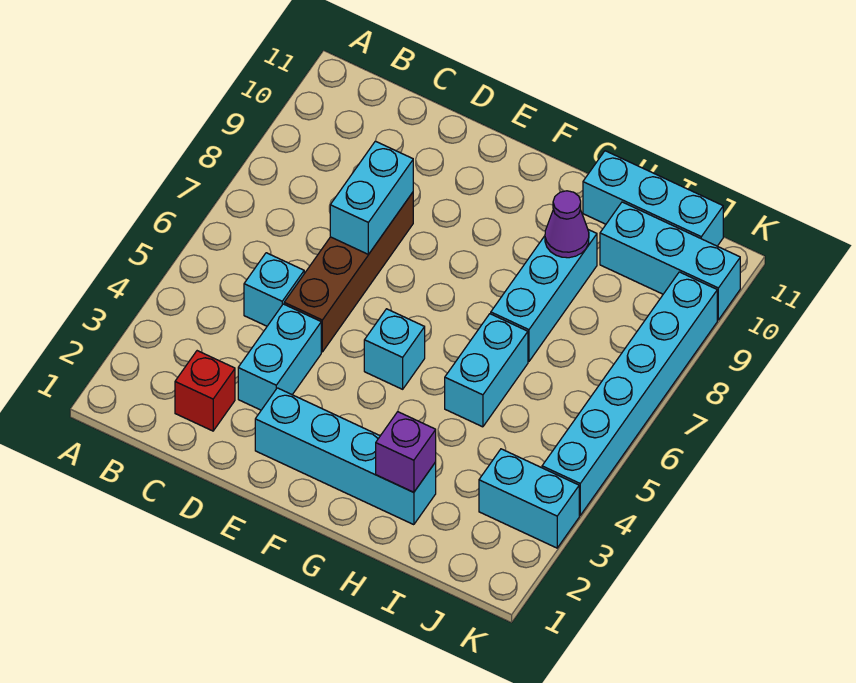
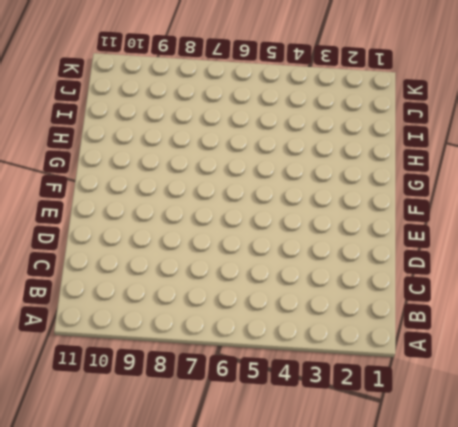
none -> red brick C2 level 1
none -> cyan brick C5 level 1
none -> cyan brick D3:D4 level 1

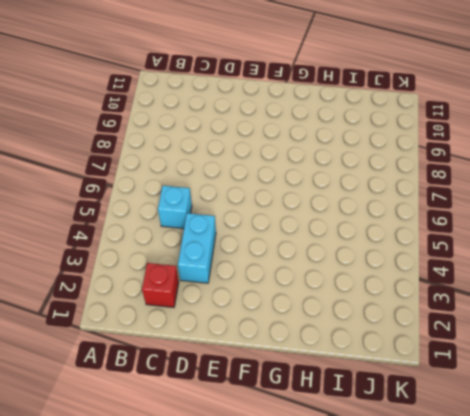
none -> brown brick D5:D8 level 1
none -> cyan brick E2:H2 level 1
none -> cyan brick F5 level 1

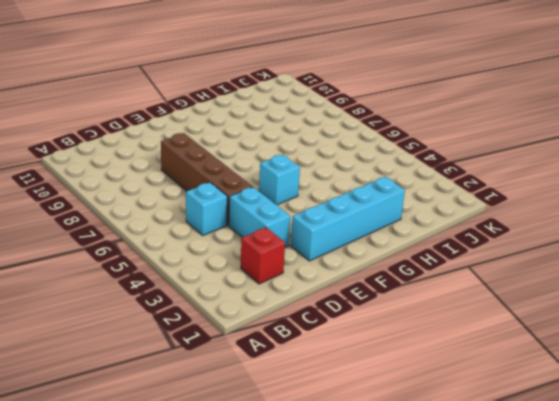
none -> cyan brick H5:H6 level 1
none -> cyan brick H7:H9 level 1
none -> cyan brick H11:J11 level 1

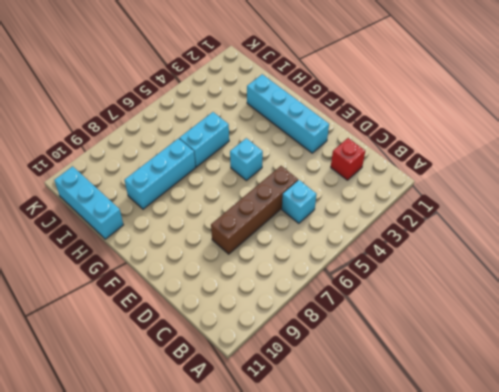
none -> cyan brick D3:D4 level 1
none -> cyan brick I10:K10 level 1
none -> cyan brick J3:K3 level 1

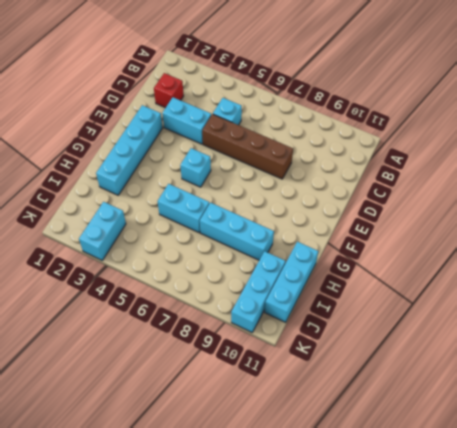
none -> cyan brick K4:K9 level 1
none -> cyan brick D7:D8 level 2
none -> purple brick H2 level 2

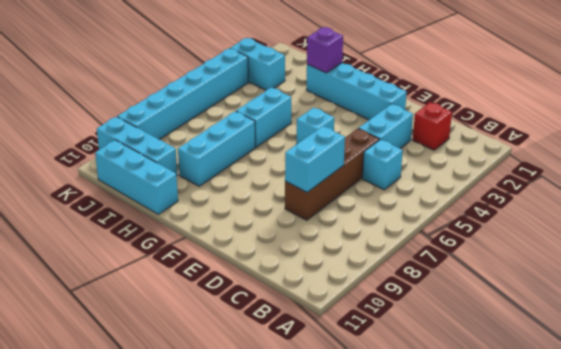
none -> purple cone H9 level 2

